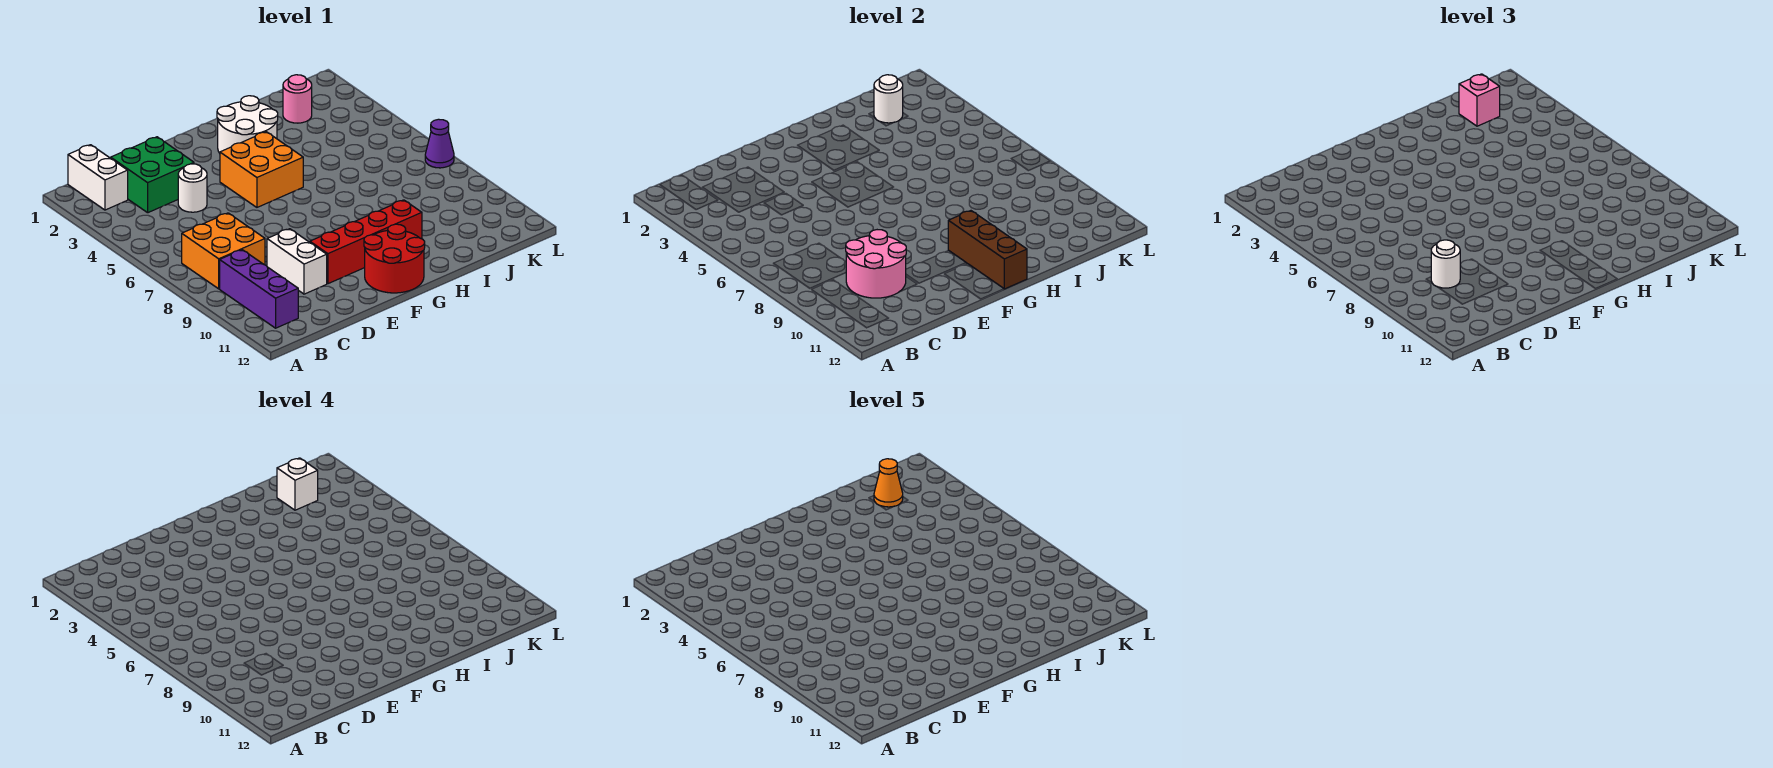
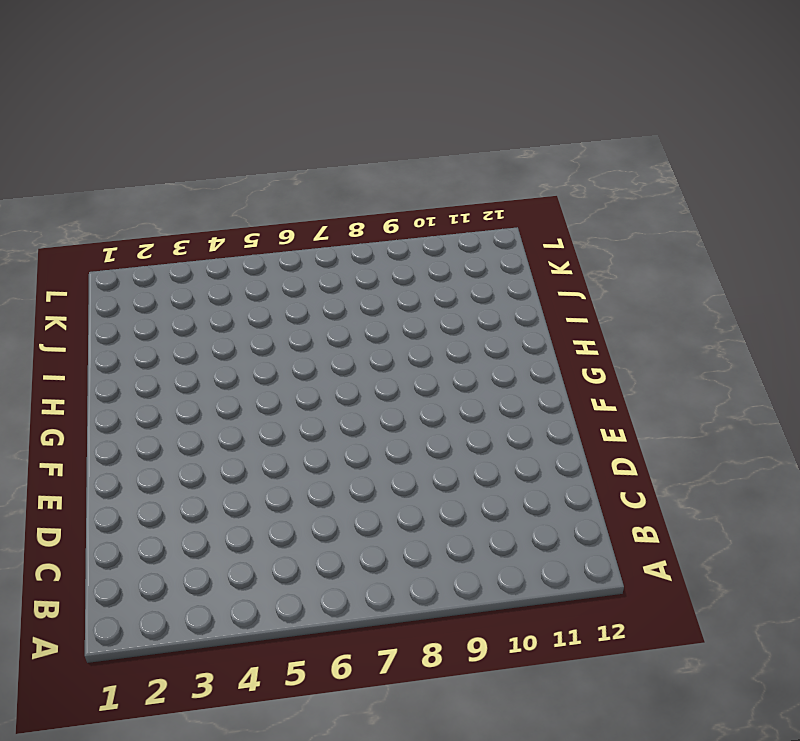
none -> white brick B1:B2 level 1
none -> orange brick B7:C8 level 1
none -> purple brick B9:B11 level 1

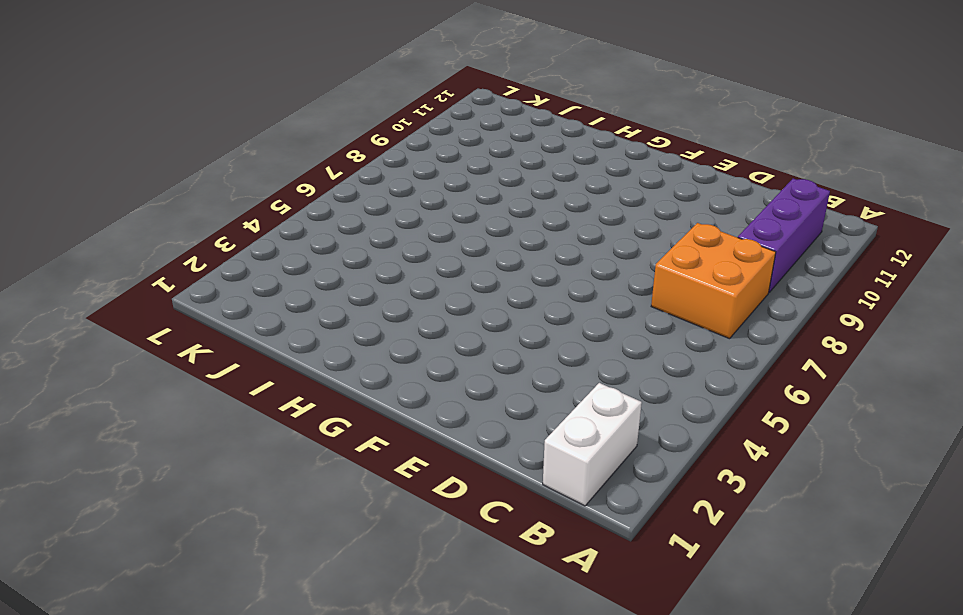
none -> green brick C2:D3 level 1
none -> white round brick D4 level 1
none -> white brick D9:D10 level 1

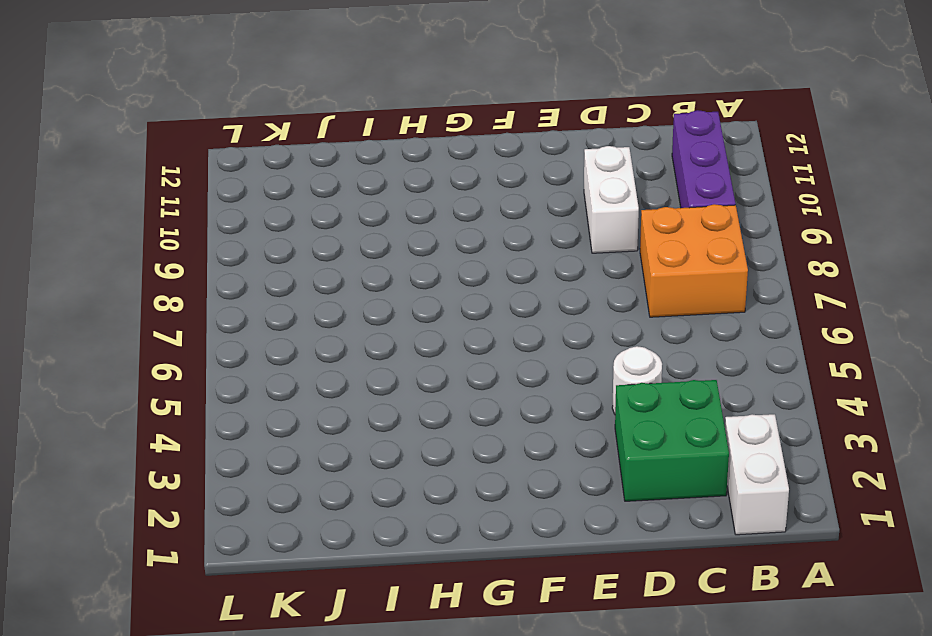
none -> red brick E10:H10 level 1
none -> orange brick F4:G5 level 1
none -> red round brick F11:G12 level 1

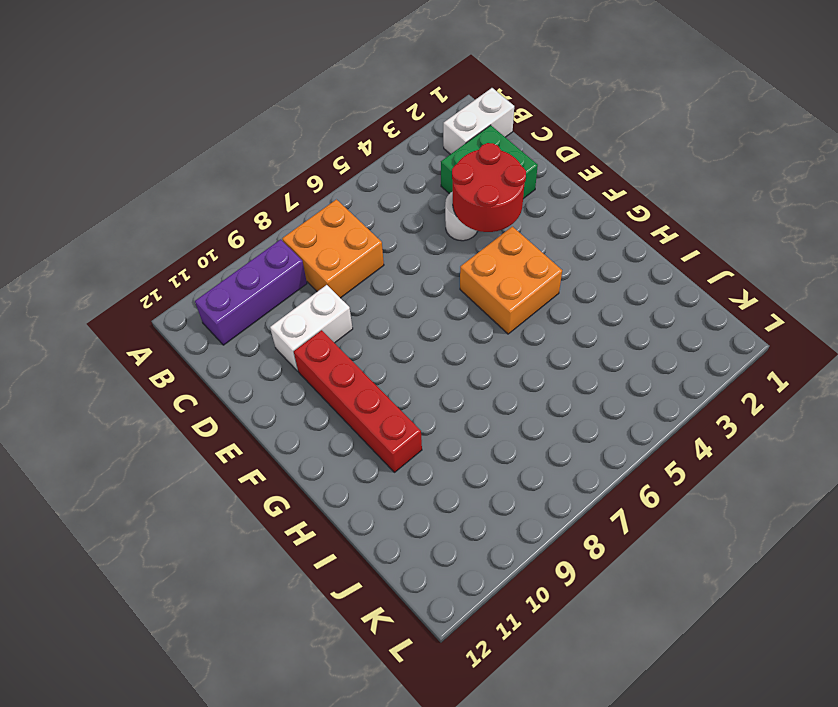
red round brick D3:E4 level 2 -> red round brick F11:G12 level 1
none -> white round brick G2:H3 level 1
none -> pink round brick J2 level 1
none -> purple cone L7 level 1

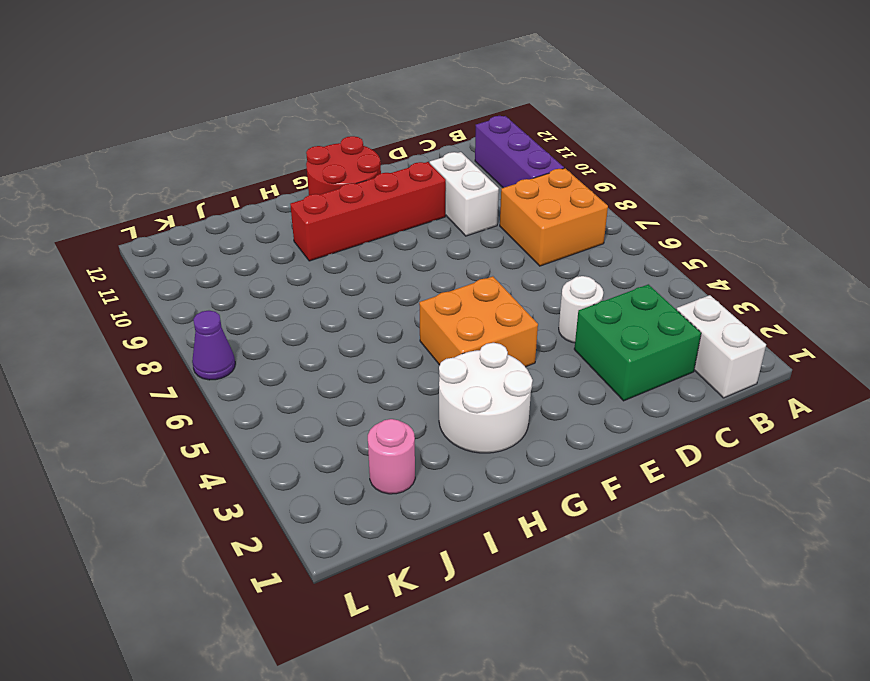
none -> pink round brick C9:D10 level 2
none -> brown brick G10:G12 level 2
none -> white round brick J2 level 2

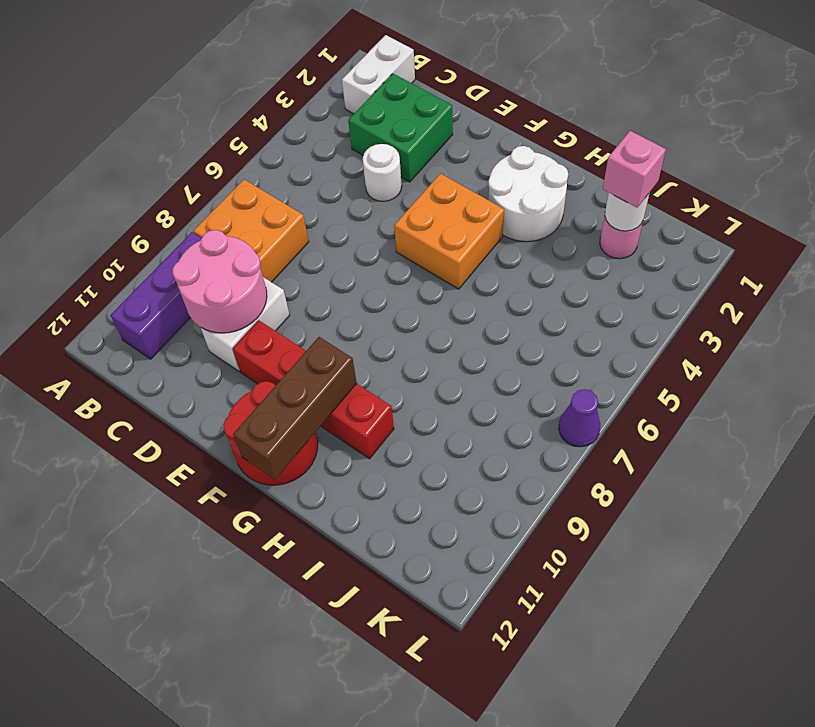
none -> white round brick C9 level 3
none -> white brick J2 level 4
none -> orange cone J2 level 5

